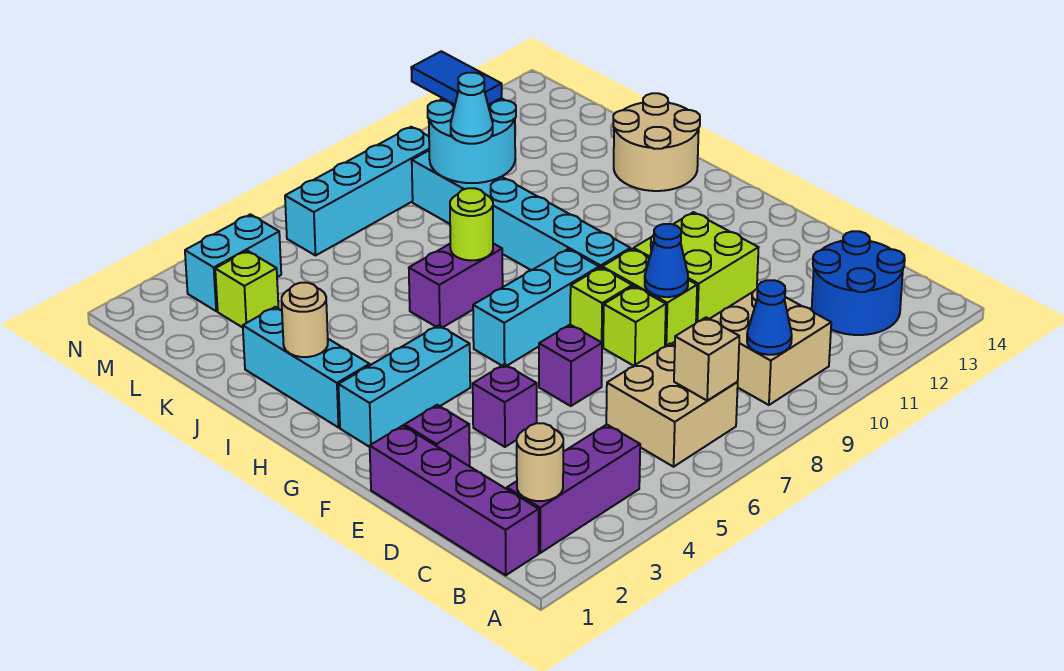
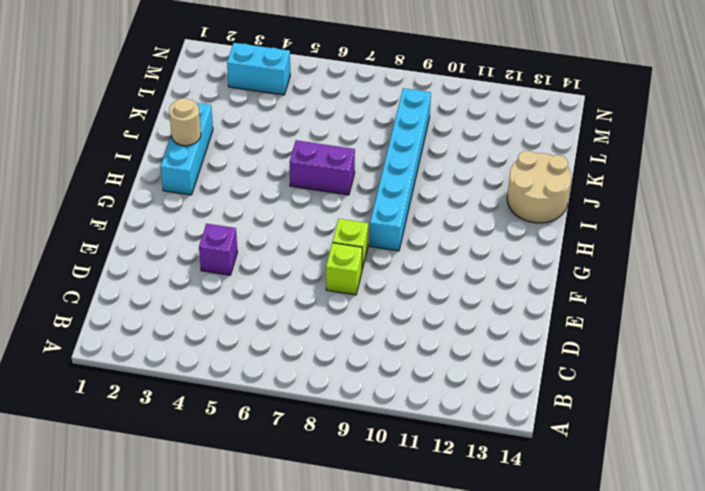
none -> purple brick B1:E1 level 1
none -> purple brick B2:B4 level 1
none -> tan brick B6:C7 level 1
none -> tan brick B9:C10 level 1

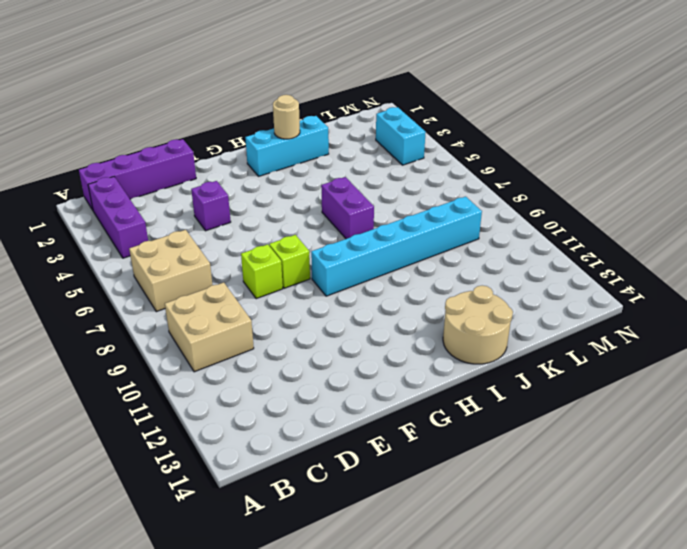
none -> blue round brick B12:C13 level 1
none -> purple brick E2 level 1
none -> purple brick E6 level 1
none -> lime brick E9:F9 level 1

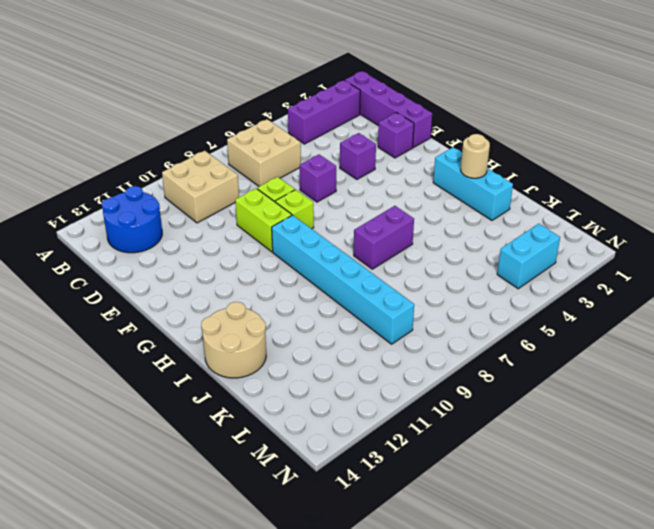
none -> lime brick E10:F11 level 1
none -> cyan brick G2:G4 level 1
none -> cyan brick G6:G8 level 1
none -> lime brick L3 level 1

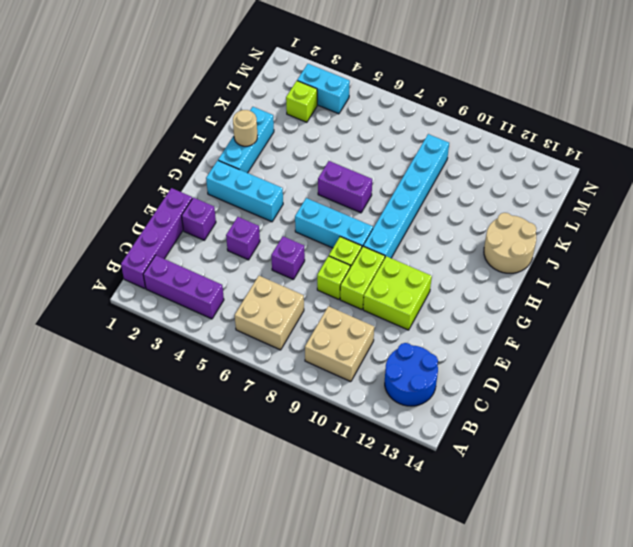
none -> cyan brick M6:M9 level 1
none -> tan round brick B2 level 2
none -> tan brick B7 level 2
none -> blue cone B9 level 2

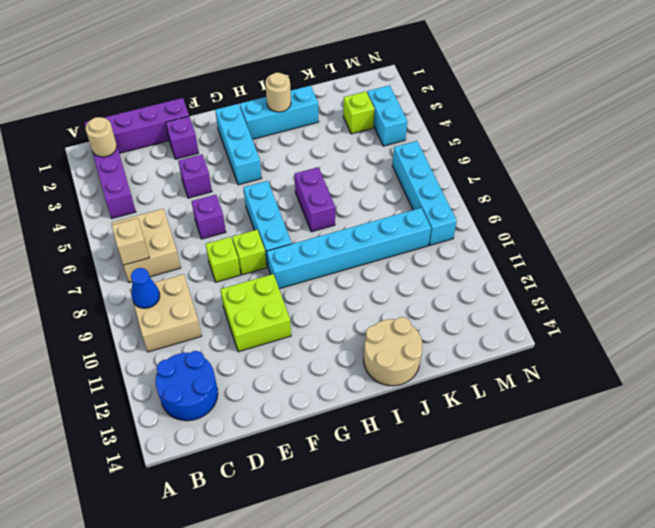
none -> lime brick E9:F9 level 1
none -> blue cone E9 level 2
none -> lime round brick I7 level 2
none -> cyan round brick K9:L10 level 2

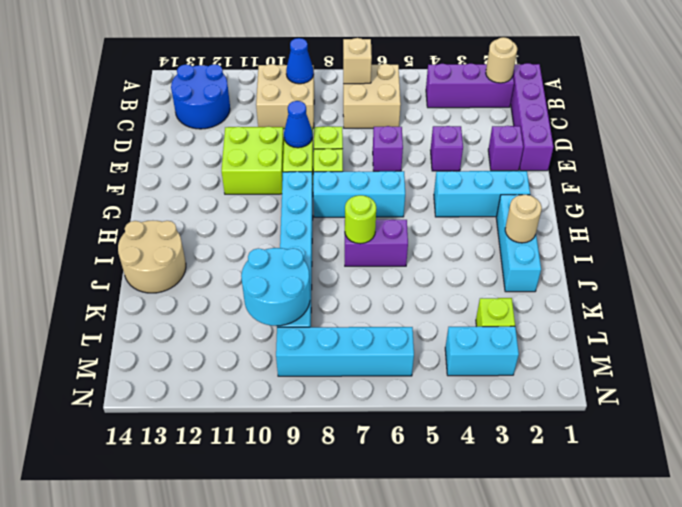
none -> cyan cone K9 level 3
none -> blue tile L10:M10 level 3

